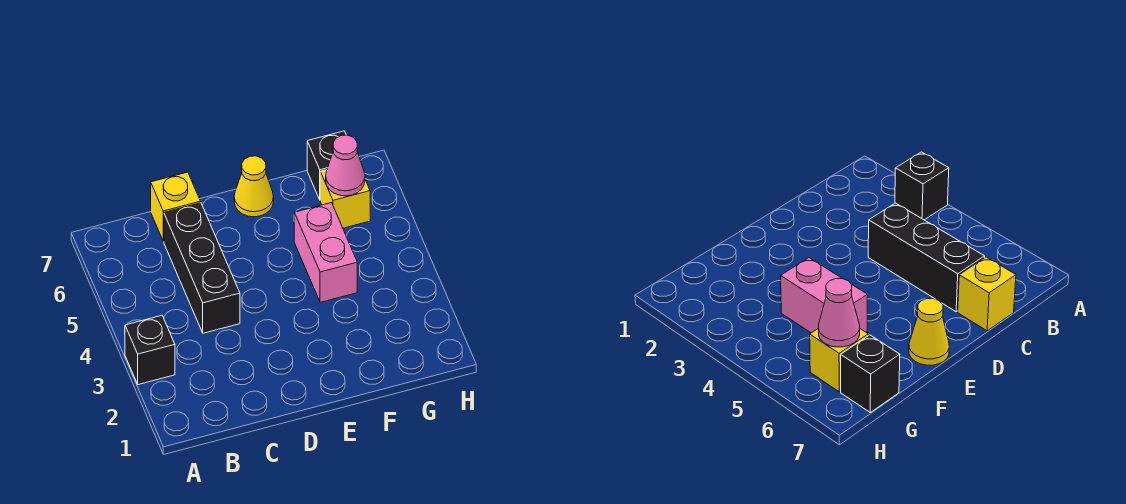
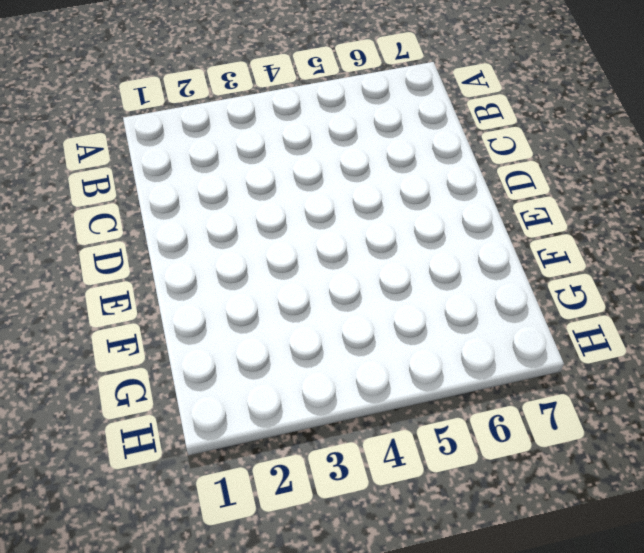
none -> black brick A3 level 1
none -> black brick C4:C6 level 1

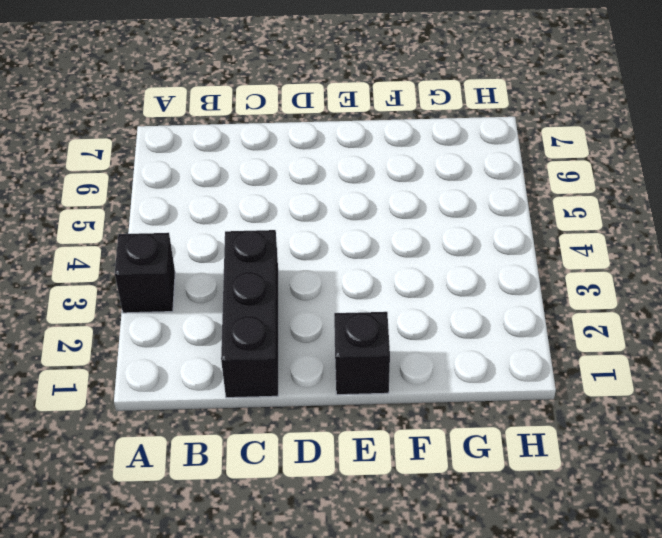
black brick C1:C3 level 1 -> black brick C4:C6 level 1
black brick E1 level 1 -> black brick G7 level 1
none -> yellow brick C7 level 1
none -> yellow cone E7 level 1

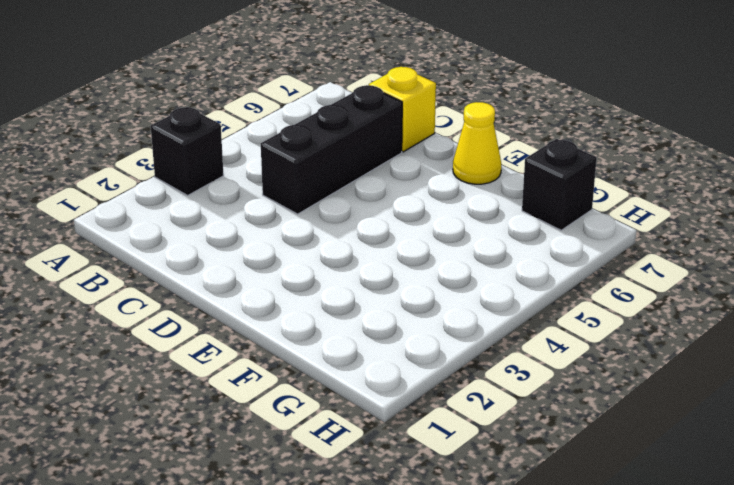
none -> pink brick F4:F5 level 1
none -> yellow brick G6 level 1

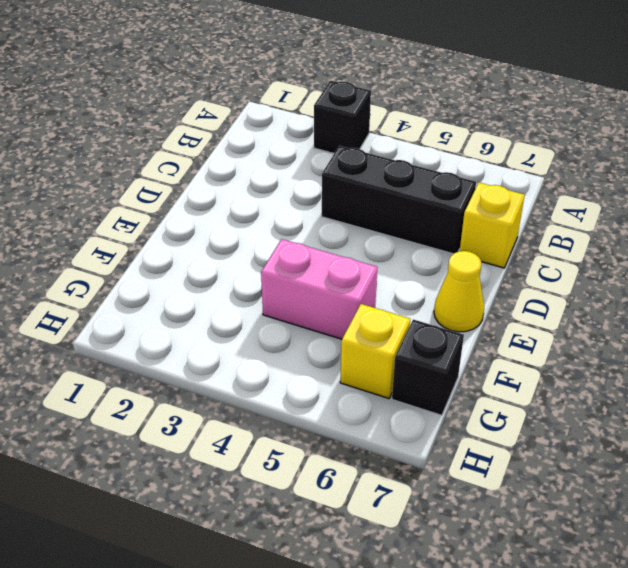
none -> pink cone G6 level 2

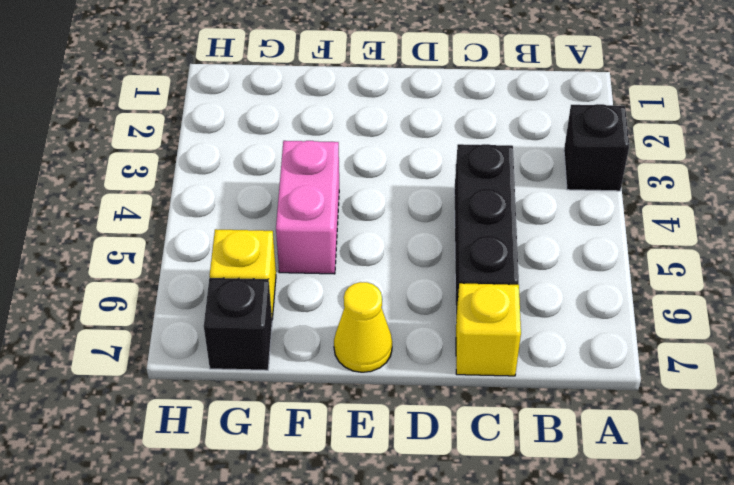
none -> pink cone G6 level 2

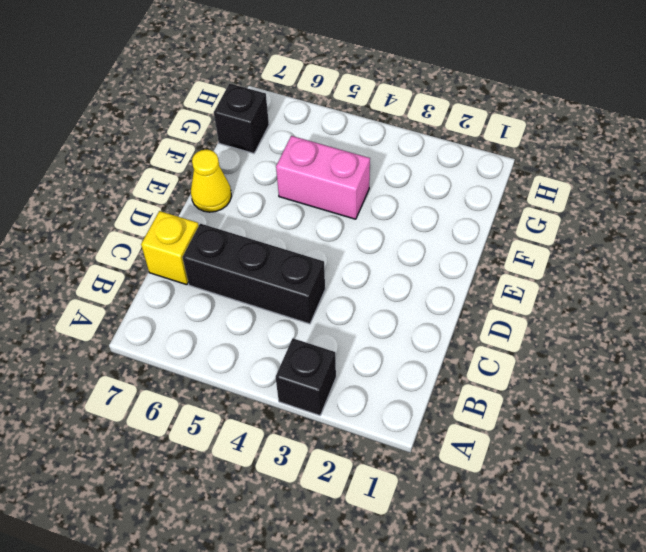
none -> yellow brick G6 level 1
none -> pink cone G6 level 2

